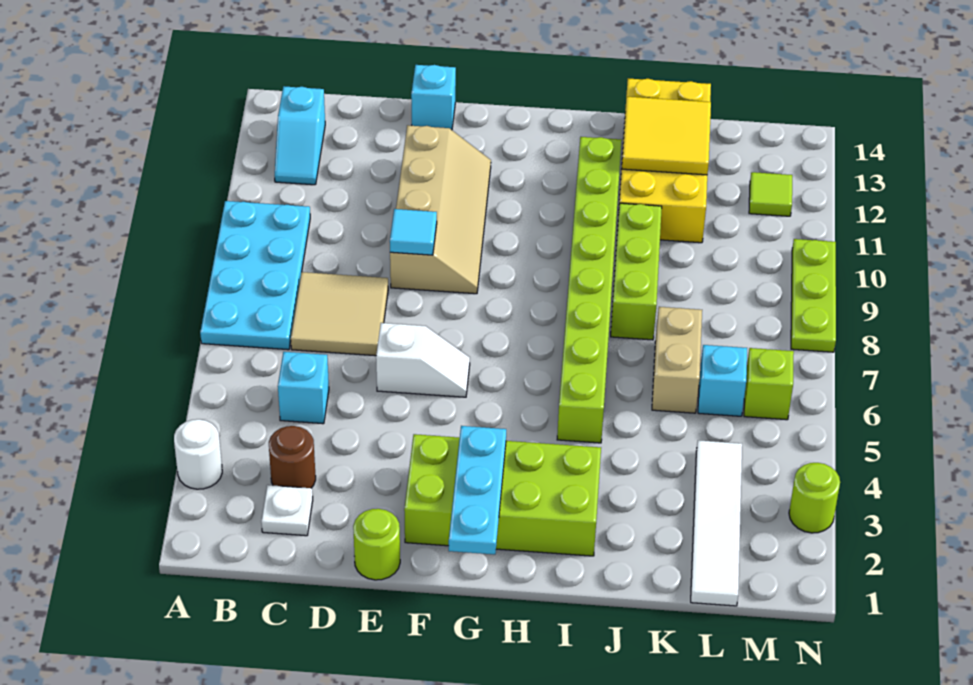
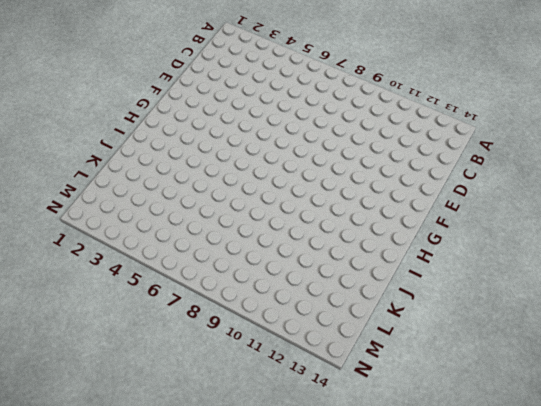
none -> white round brick A3 level 1
none -> cyan plate A7:B10 level 1
none -> cyan slope B12:B13 level 1 top 13

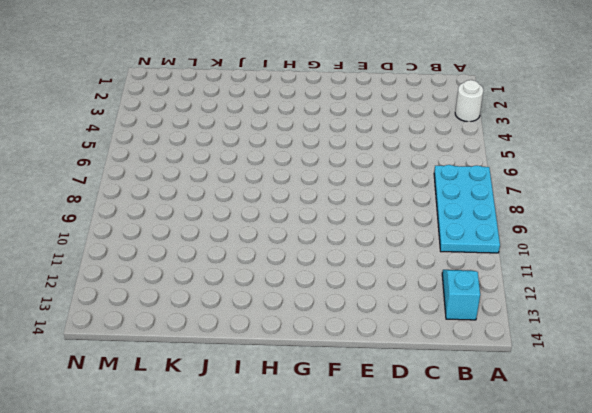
none -> white plate C2 level 1
none -> brown round brick C3 level 1
none -> cyan brick C5 level 1

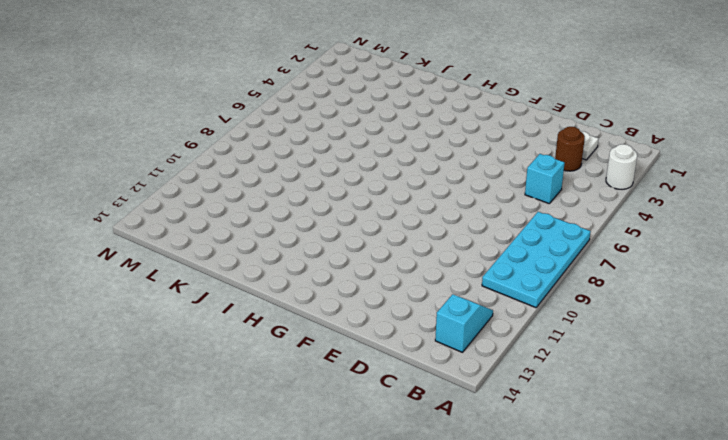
none -> tan tile C7:D8 level 1
none -> lime round brick E1 level 1
none -> white slope E6:F6 level 1 top E

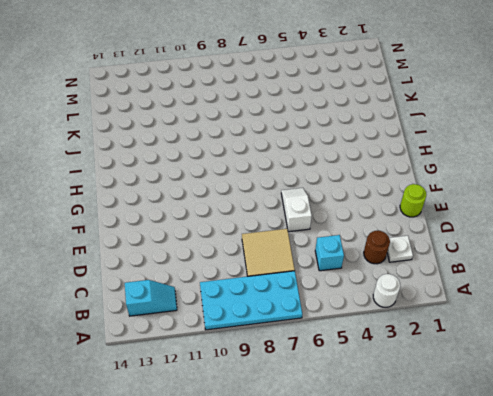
none -> tan slope E9:F12 level 1 top E
none -> cyan brick E14 level 1
none -> lime brick F2:I3 level 1

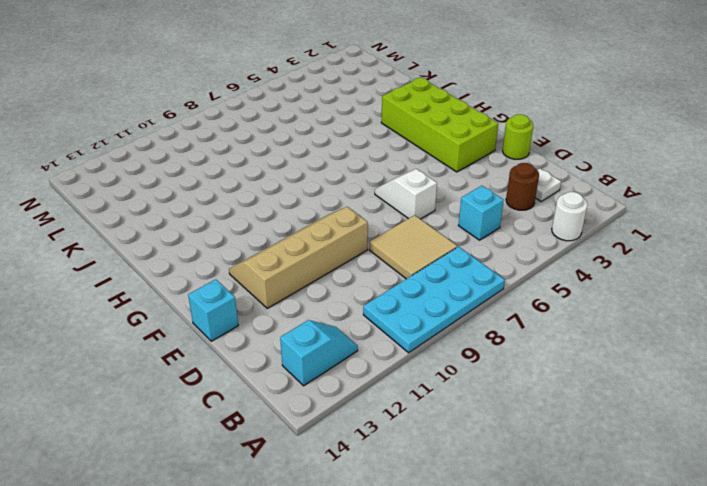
none -> lime brick I5:I12 level 1
none -> lime brick J8:J10 level 1
none -> yellow brick J11:K14 level 1

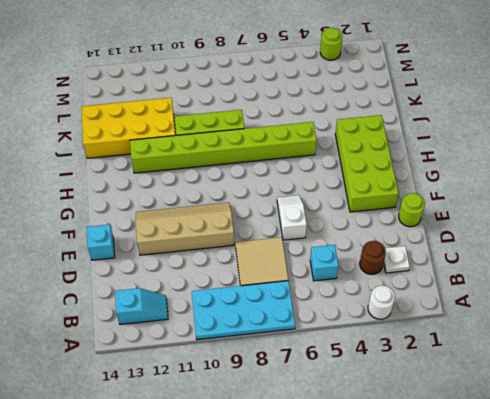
none -> tan brick K6:K7 level 1
none -> white tile L1:L4 level 1
none -> cyan brick L6 level 1

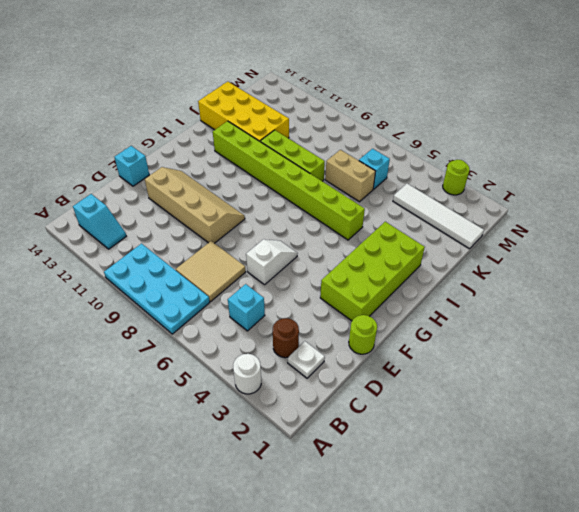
none -> lime brick M6 level 1
none -> lime tile M12 level 1
none -> lime plate N8:N10 level 1

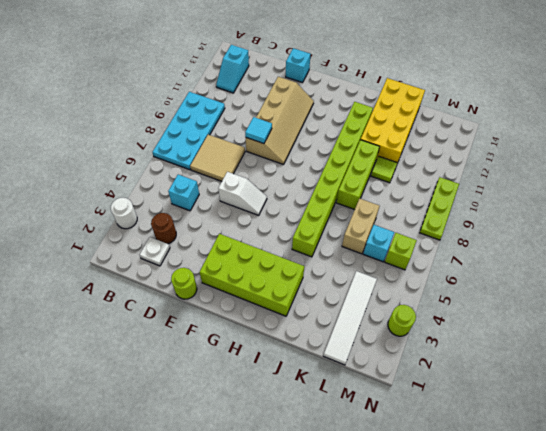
lime tile K10 level 1 -> lime tile M12 level 1
none -> cyan plate G1:G3 level 2
none -> yellow tile J12:K13 level 2

